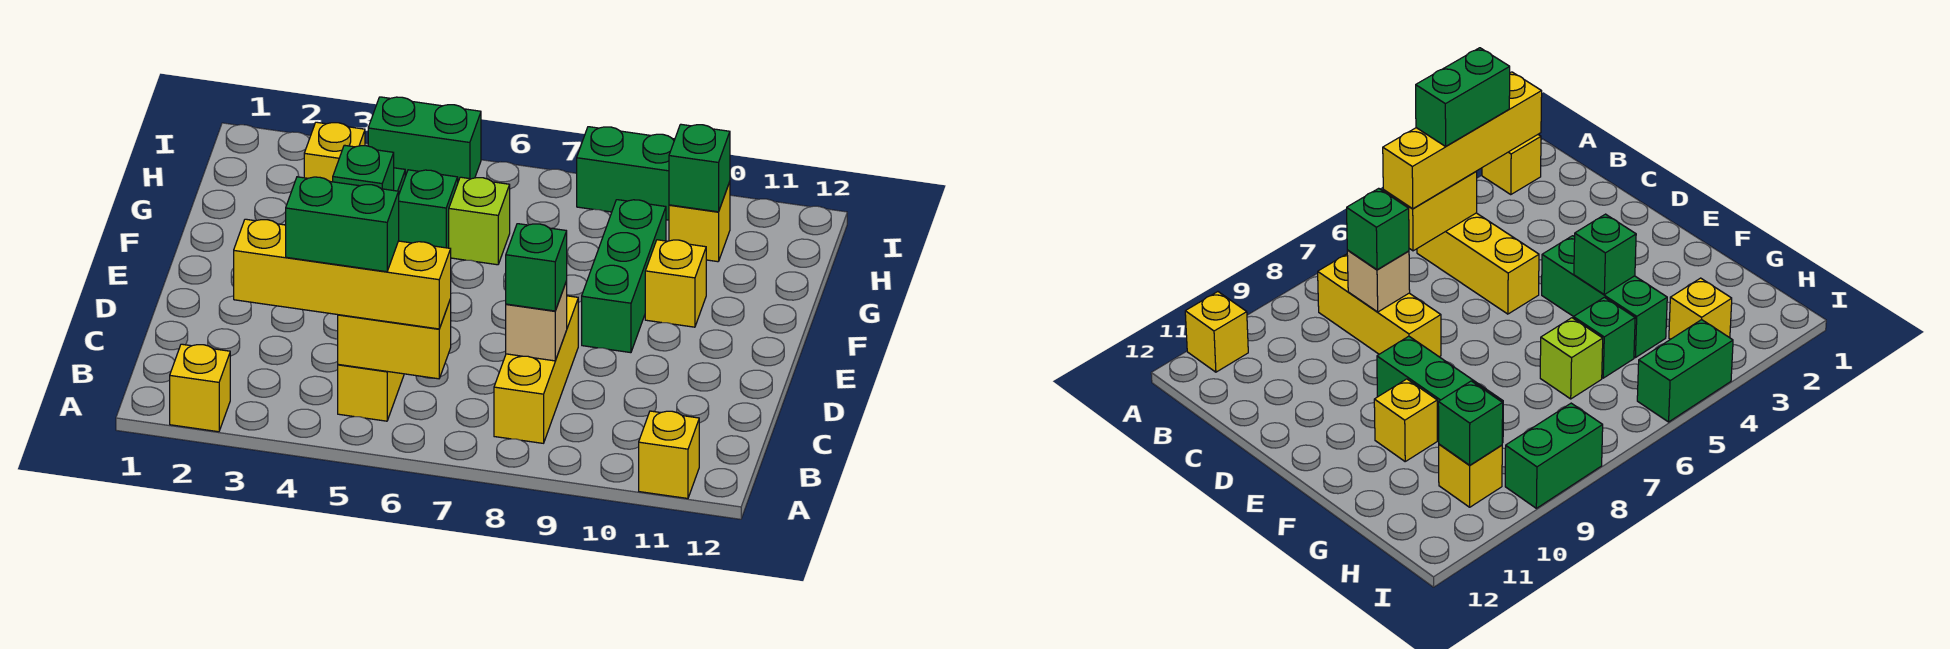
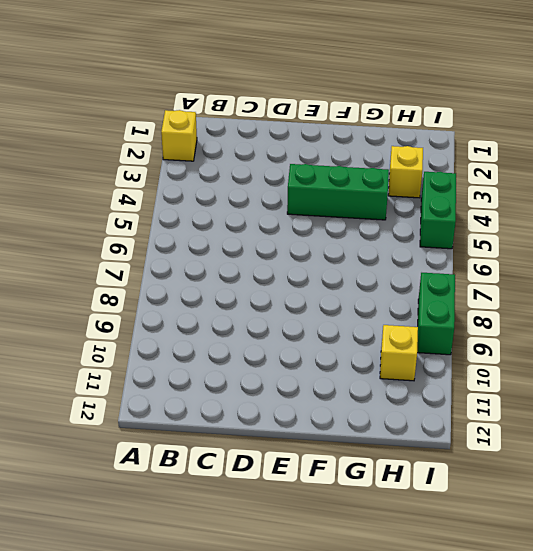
none -> yellow brick A11 level 1
none -> yellow brick B5:D5 level 1
none -> yellow brick B8:D8 level 1

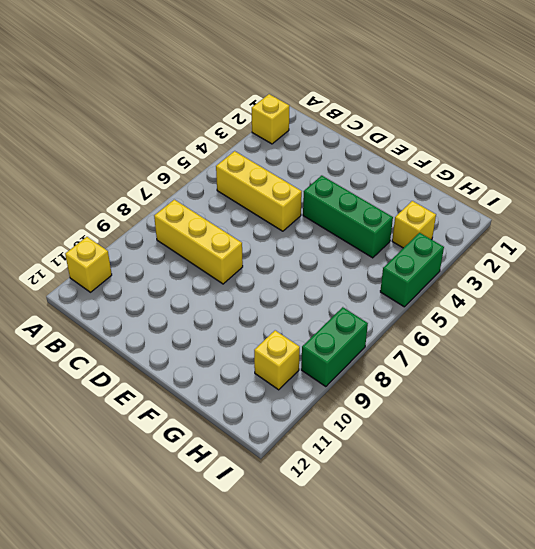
none -> green brick E9:G9 level 1
none -> yellow brick F10 level 1
none -> green brick G5 level 1

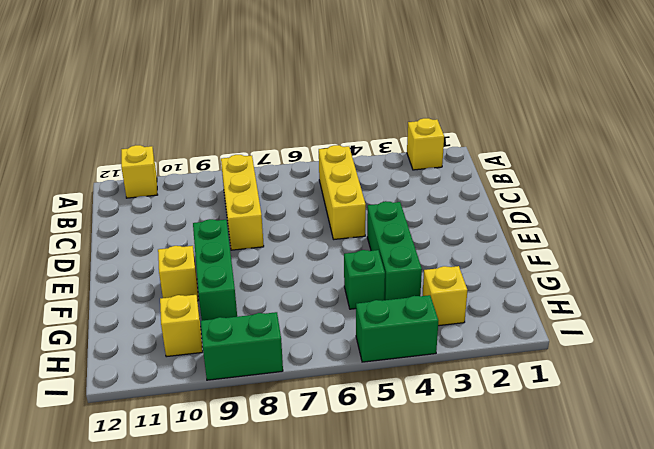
none -> lime brick G6 level 1
none -> yellow brick B5:B6 level 2
none -> tan brick C8 level 2

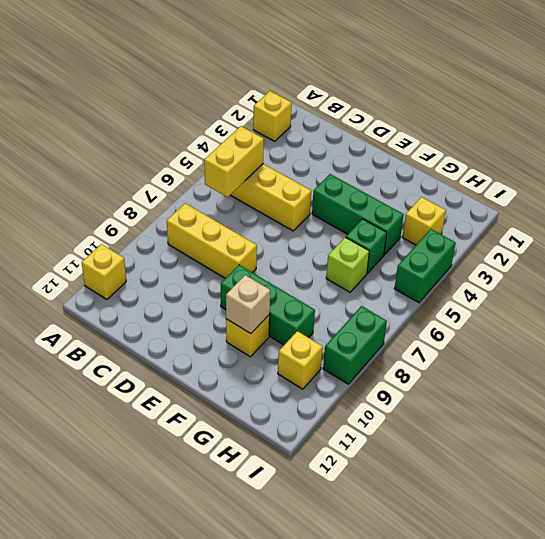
tan brick F10 level 2 -> tan brick C8 level 2
none -> green brick F4 level 2
none -> green brick H10 level 2
none -> yellow brick B3:B6 level 3

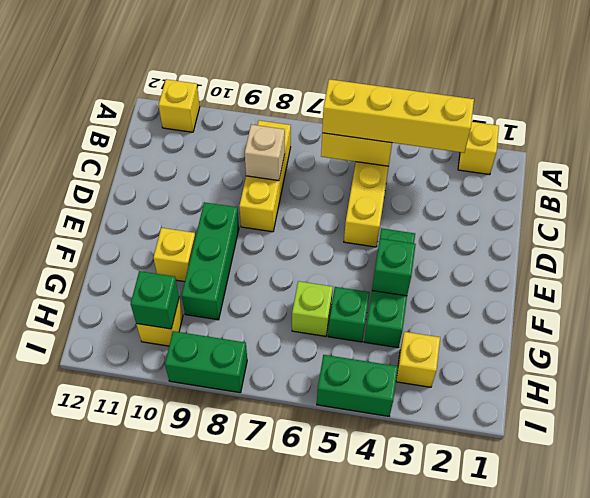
none -> green brick C8 level 3
none -> green brick B4:B5 level 4

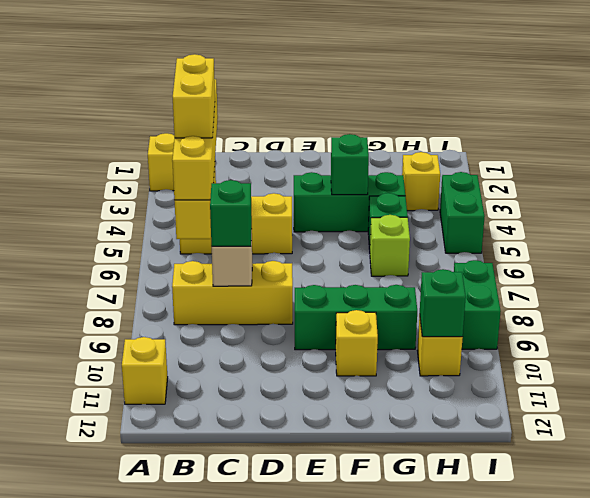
yellow brick B4:B5 level 4 -> green brick B4:B5 level 4

